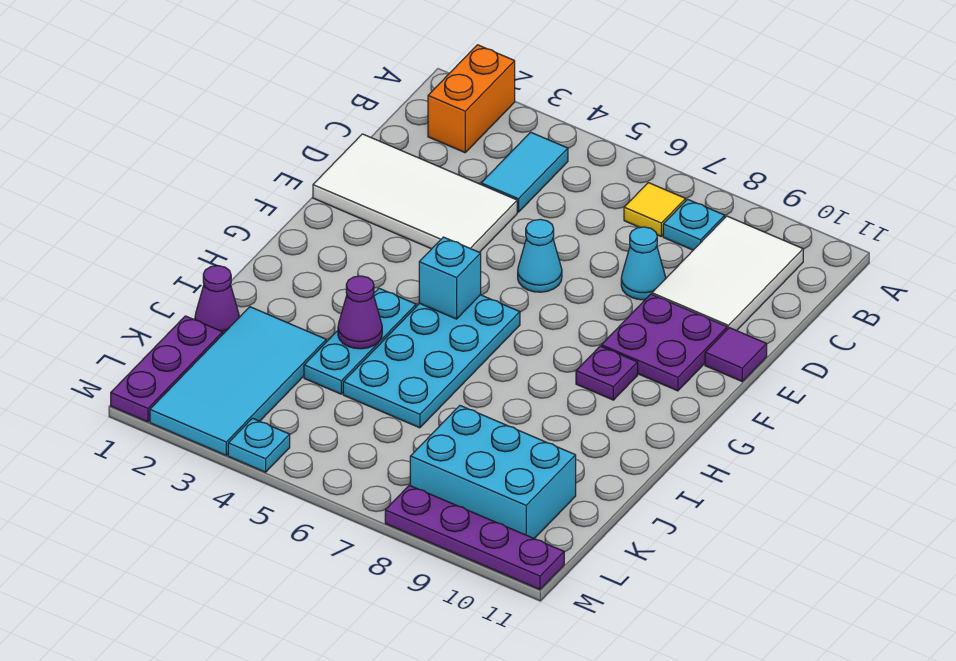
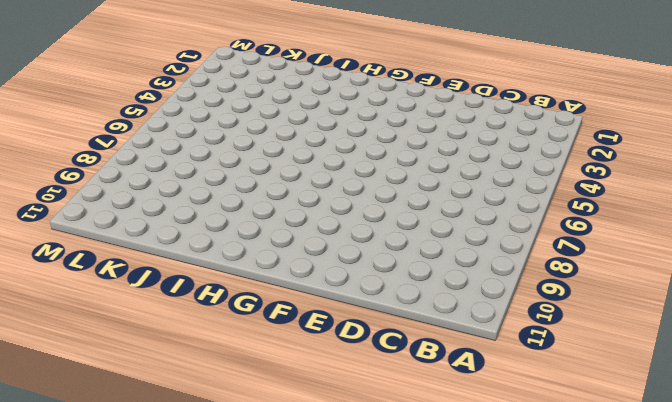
none -> orange brick A2:B2 level 1
none -> cyan tile B4:C4 level 1
none -> yellow tile B7 level 1

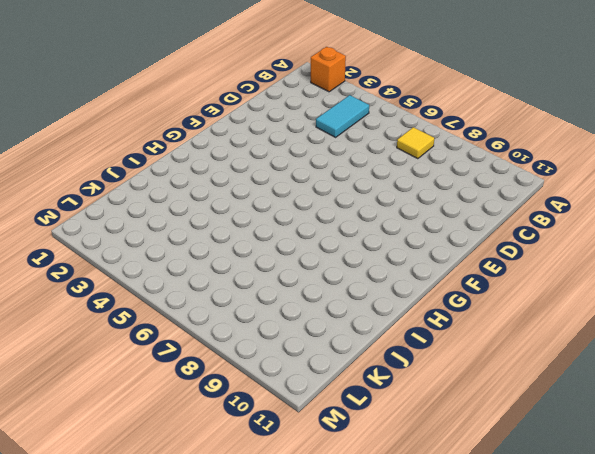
orange brick A2 level 1 -> orange brick A2:B2 level 1
none -> cyan plate B8 level 1
none -> white tile B9:D10 level 1
none -> white tile D1:E4 level 1

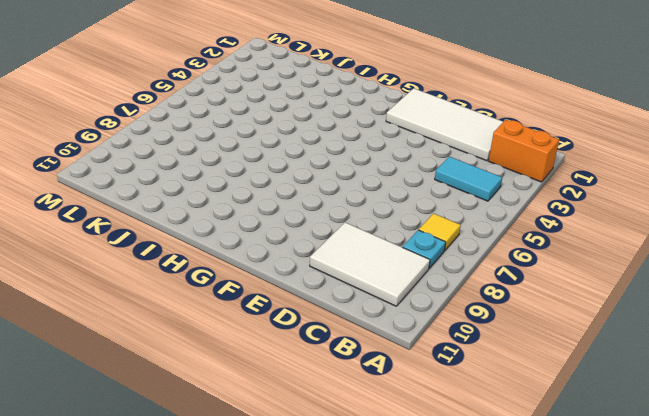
white tile C1:F2 level 1 -> white tile D1:E4 level 1
none -> cyan cone D8 level 1
none -> cyan cone E6 level 1
none -> purple plate E9:F10 level 1

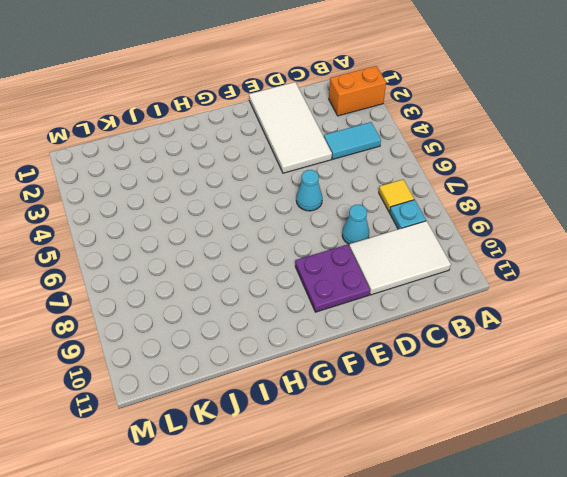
none -> purple tile E11 level 1
none -> cyan plate G5:J6 level 1
none -> purple plate G9 level 1

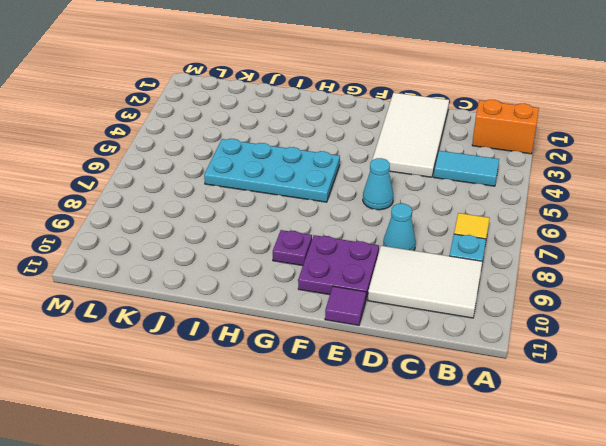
none -> cyan plate H4:J4 level 1
none -> purple cone J1 level 1
none -> cyan tile J2:M3 level 1

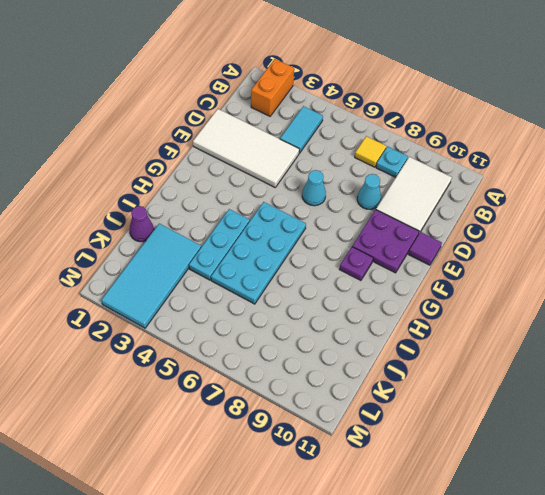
none -> purple plate K1:M1 level 1
none -> cyan brick K8:L10 level 1
none -> cyan plate M4 level 1

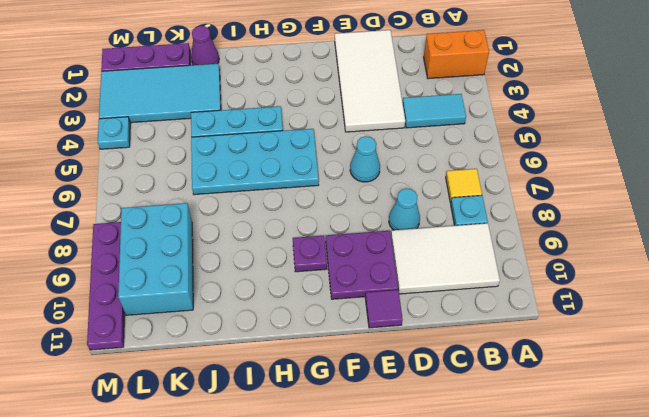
none -> cyan brick G5 level 2
none -> purple cone I4 level 2

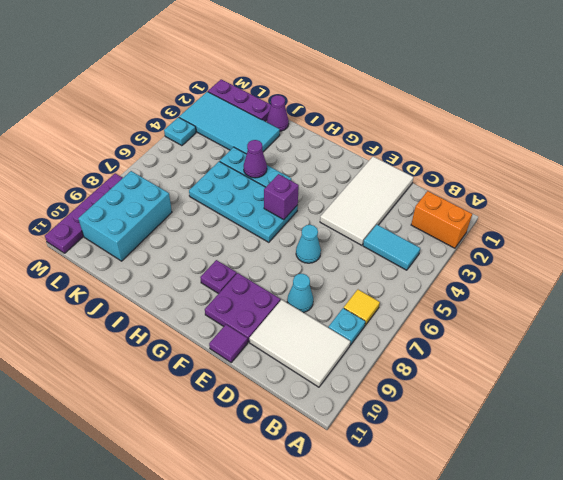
purple brick G5 level 2 -> cyan brick G5 level 2

